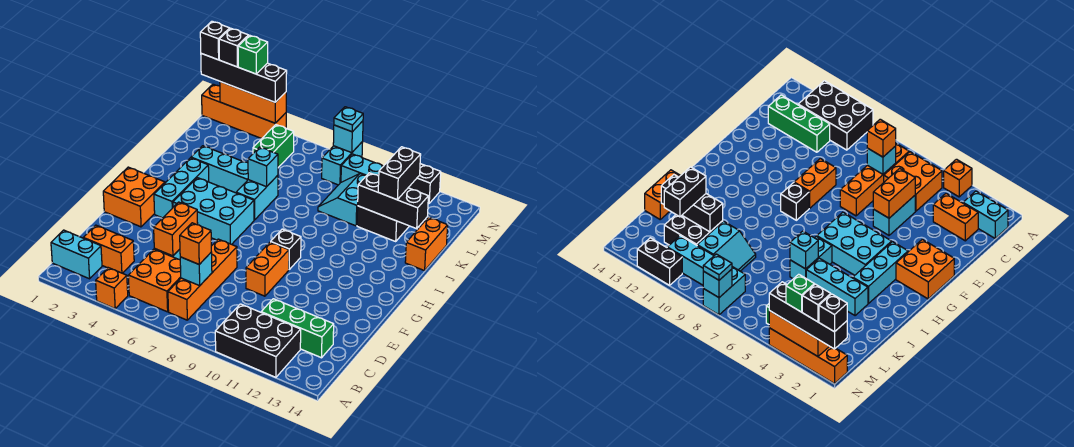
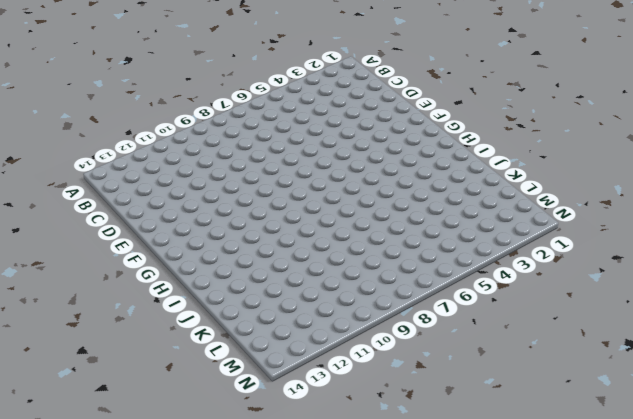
none -> orange brick A4 level 1
none -> black brick A10:B12 level 1
none -> cyan brick B1:B2 level 1
none -> orange brick B5:C6 level 1

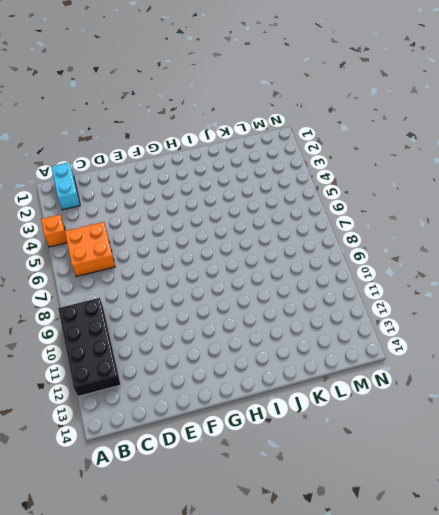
black brick A9:B12 level 1 -> black brick A10:B12 level 1
none -> orange brick B7:E7 level 1
none -> orange brick C2:C3 level 1
none -> green brick C11:C13 level 1
none -> cyan brick D5:E5 level 1

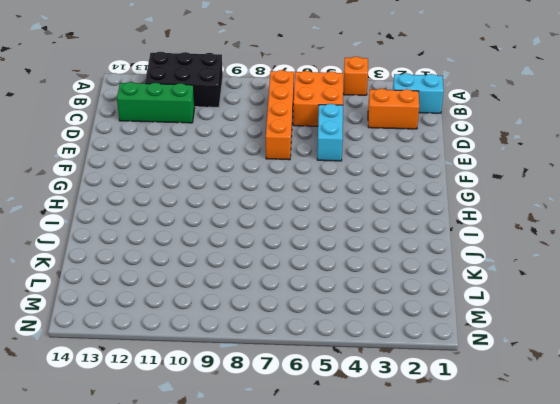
none -> orange brick E9:F9 level 1
none -> orange brick F1:G2 level 1
none -> cyan brick G3:I3 level 1
none -> cyan brick G4:H6 level 1

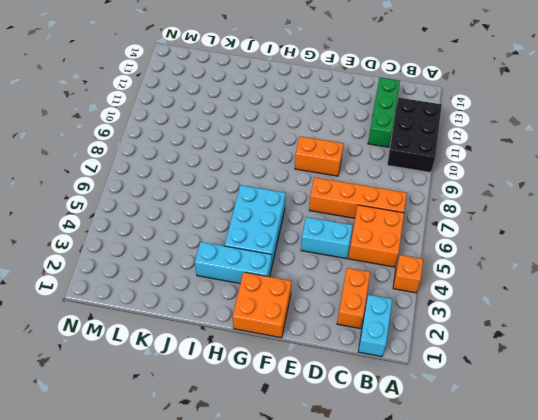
none -> black brick G9 level 1
none -> cyan brick I6:J6 level 1
none -> cyan brick J3:J5 level 1
none -> orange brick J14:K14 level 1

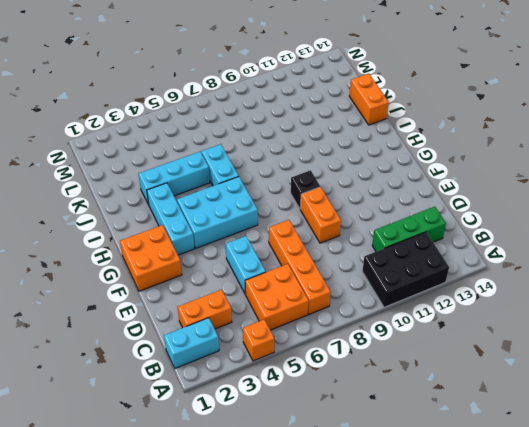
none -> cyan slope K9:L10 level 1 top 10
none -> black brick K11:L12 level 1
none -> green brick L5:M5 level 1
none -> cyan brick M8:N8 level 1

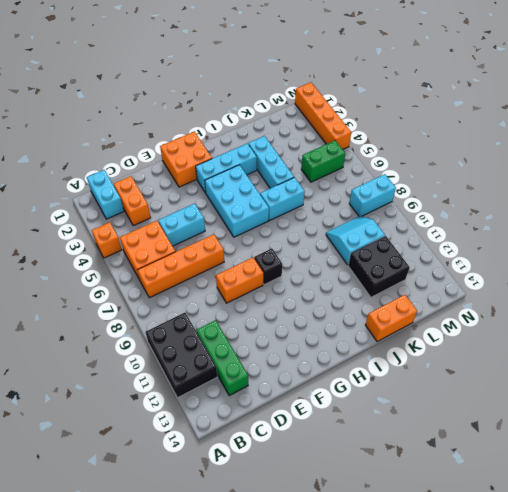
none -> cyan brick M9:M11 level 1
none -> black brick N11:N12 level 1
none -> cyan brick C7 level 2
none -> orange brick D5:E5 level 2

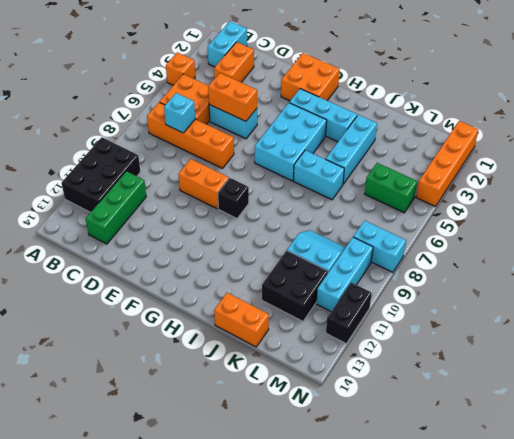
none -> cyan brick J6 level 2
none -> black brick K11:K13 level 2
none -> orange brick N2:N4 level 2
none -> cyan brick N8 level 2

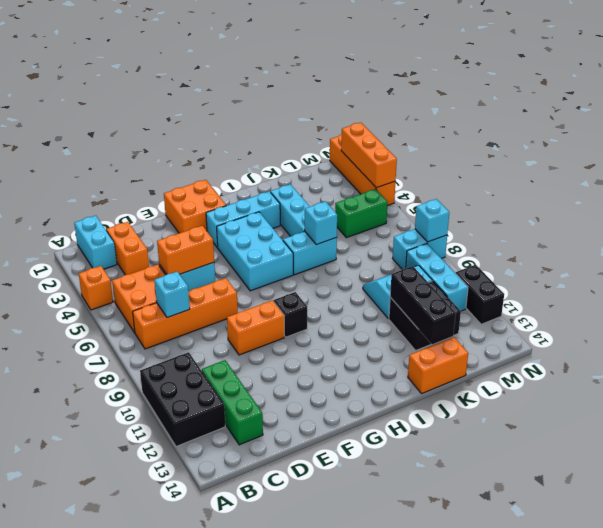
none -> orange brick C7 level 3
none -> black brick K12:L12 level 3
none -> black brick N1:N4 level 3
none -> cyan plate N8 level 3

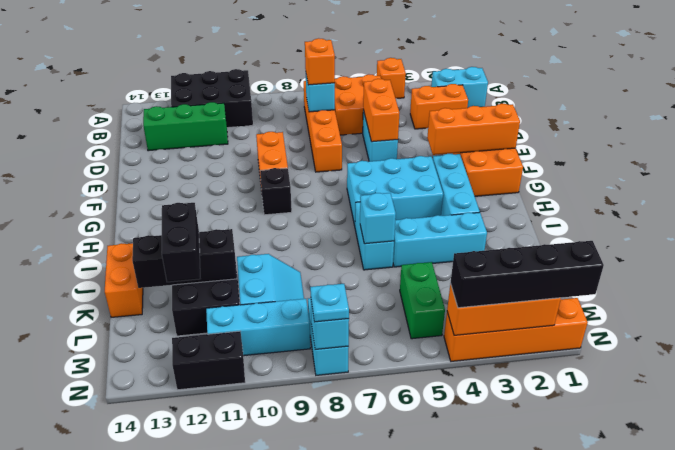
orange brick F1:F3 level 2 -> none
none -> black brick N1 level 4
none -> black brick N2 level 4
none -> green brick N3 level 4

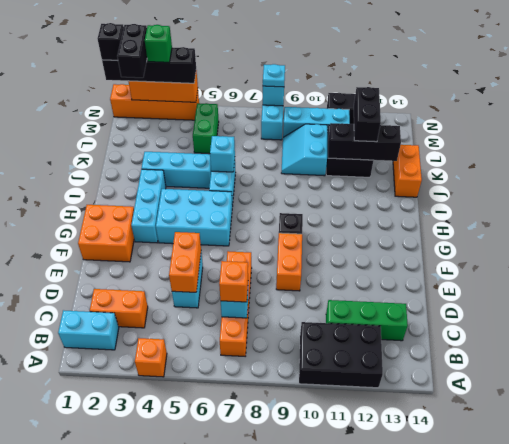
black brick M2:N2 level 4 -> black brick N2 level 4
none -> orange brick B5:C6 level 1

